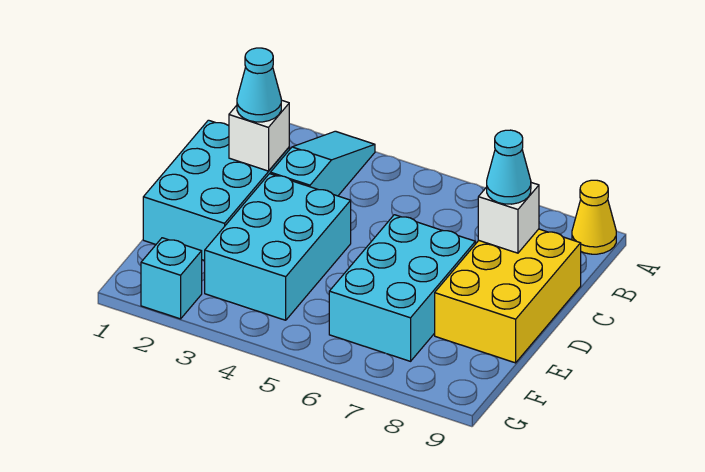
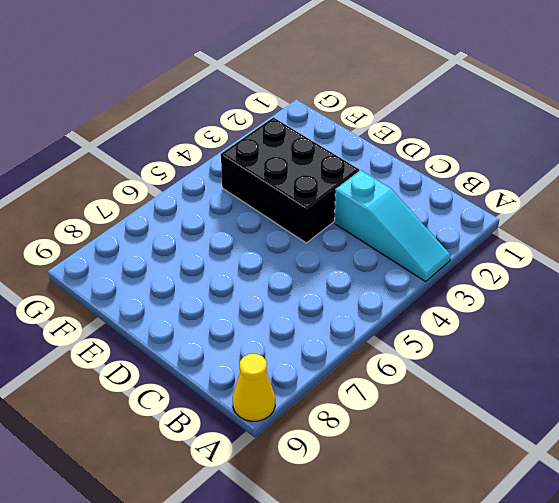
black brick D3:F4 level 1 -> cyan brick D3:F4 level 1
none -> cyan brick C1:E2 level 1
none -> yellow brick C8:E9 level 1

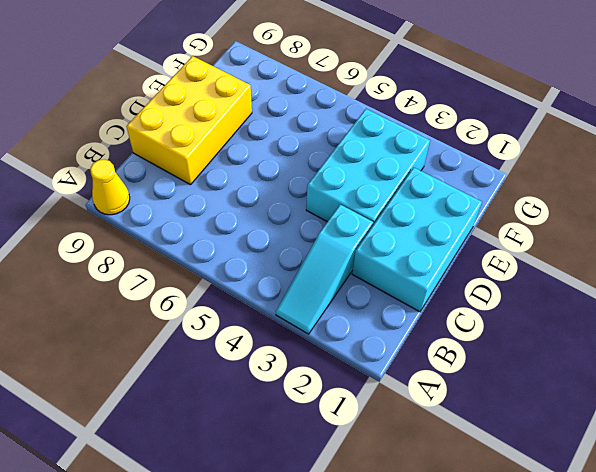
none -> cyan brick D6:F7 level 1
none -> cyan brick G2 level 1

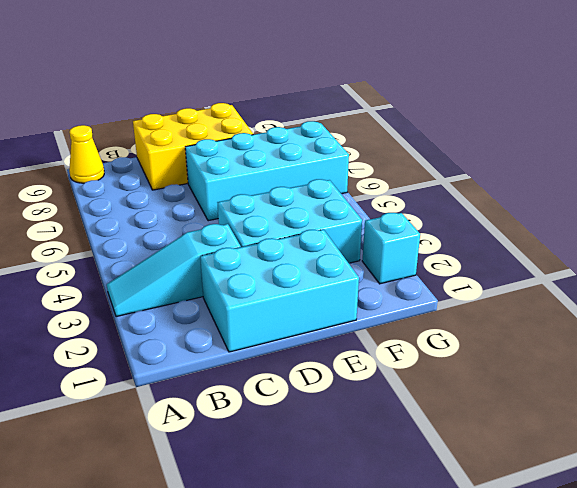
cyan brick D6:G7 level 1 -> cyan brick D6:F7 level 1
none -> white brick C2 level 2
none -> white brick C8 level 2

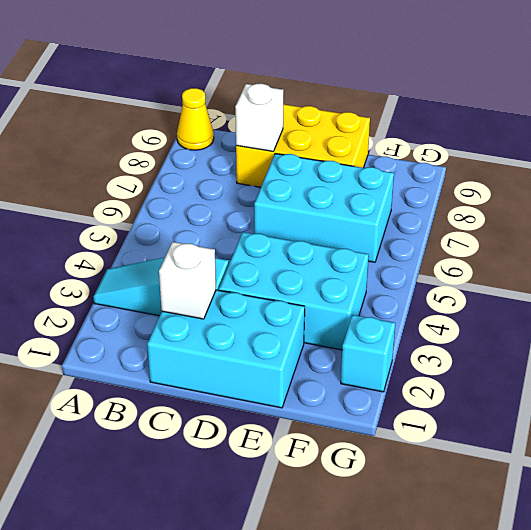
none -> cyan cone C2 level 3
none -> cyan cone C8 level 3

